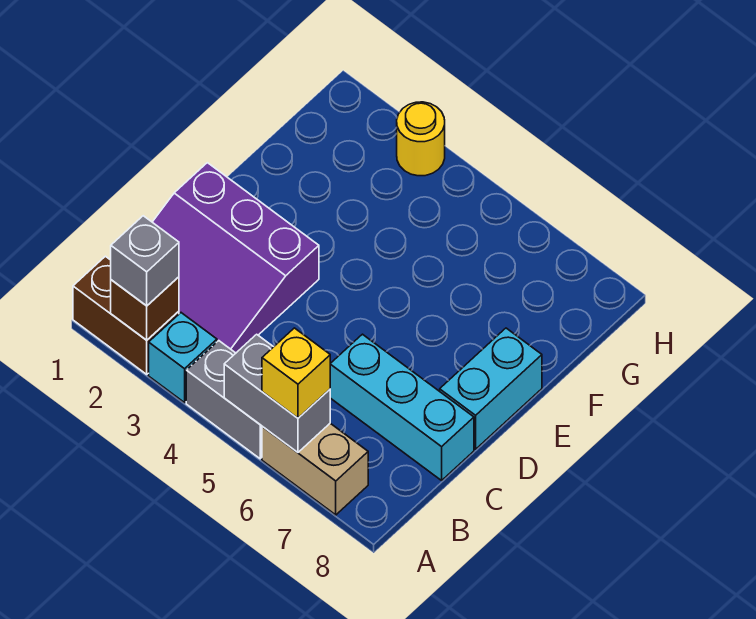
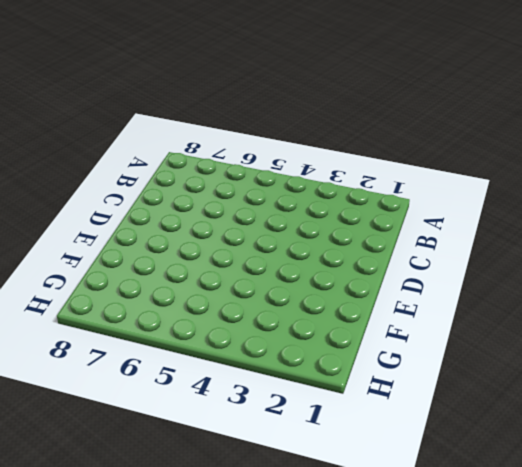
none -> brown brick A1:A2 level 1
none -> cyan brick A3 level 1
none -> grey brick A4:A5 level 1

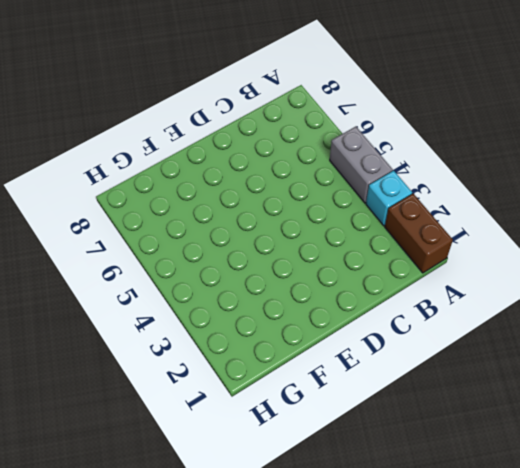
none -> tan brick A6:A7 level 1
none -> purple slope B1:D3 level 1 top D
none -> cyan brick C6:C8 level 1

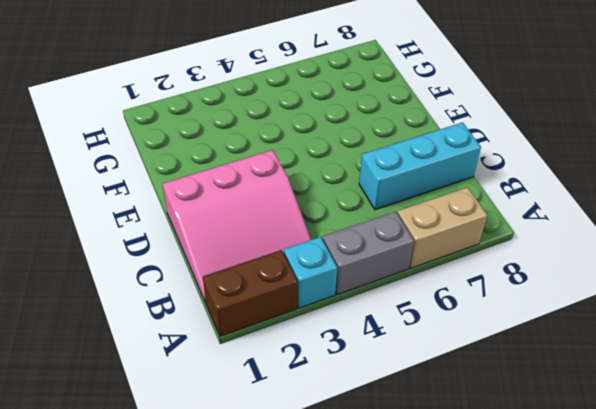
pink slope B1:D3 level 1 top D -> purple slope B1:D3 level 1 top D
none -> cyan brick D8:E8 level 1
none -> yellow round brick H3 level 1
none -> brown brick A2 level 2

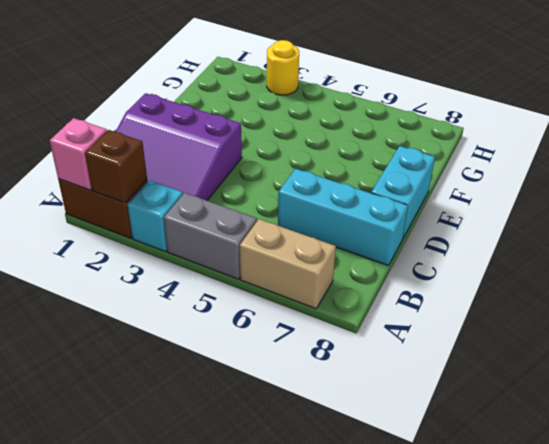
pink brick A1 level 2 -> none
none -> grey brick A5:A6 level 2
none -> grey brick A2 level 3
none -> yellow brick A6 level 3

